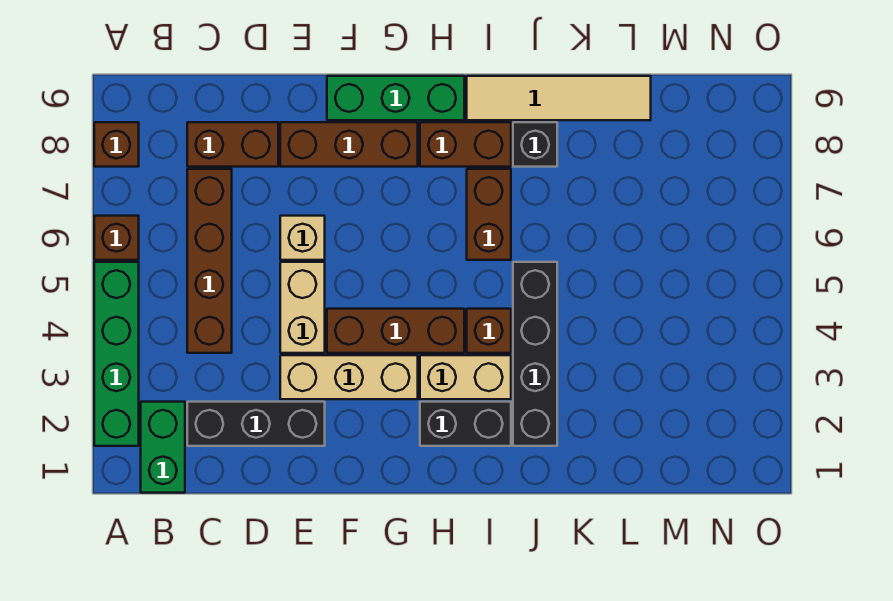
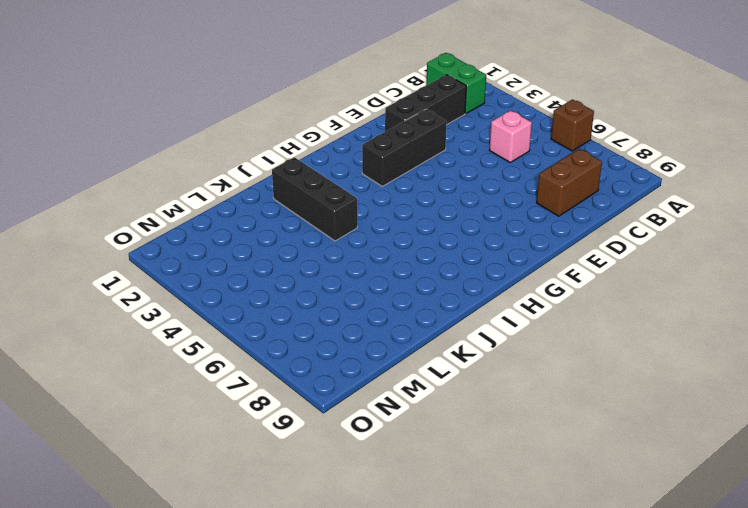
pink brick C5 level 1 -> brown brick C4:C7 level 1
black brick E3:G3 level 1 -> tan brick E3:G3 level 1
black brick J2:J4 level 1 -> black brick J2:J5 level 1
none -> green brick A2:A5 level 1
none -> brown brick A8 level 1
none -> tan brick E4:E5 level 1

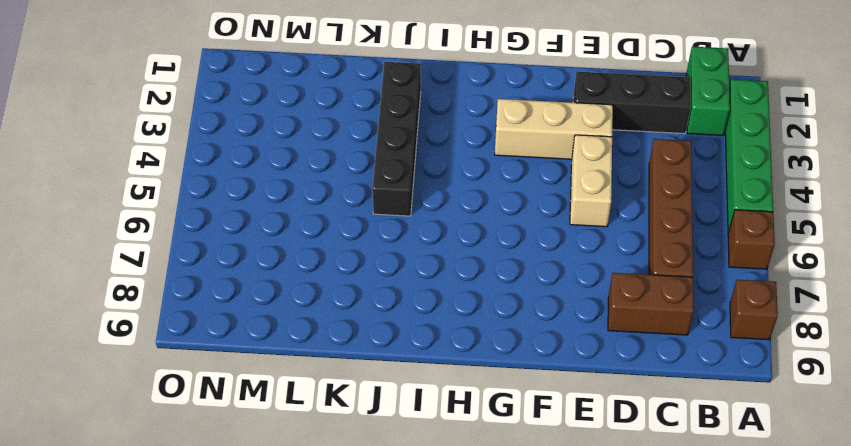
none -> tan brick E6 level 1
none -> brown brick E8:G8 level 1
none -> brown brick F4:H4 level 1

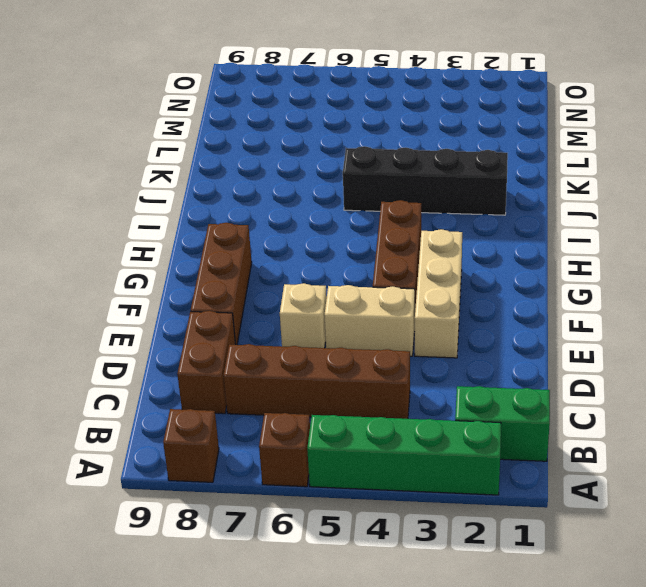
none -> black brick C2:E2 level 1
none -> green brick F9:H9 level 1
none -> black brick H2:I2 level 1

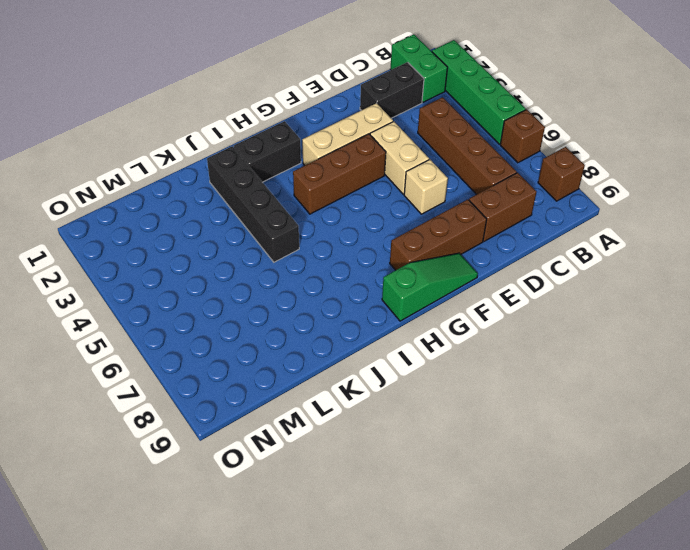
black brick C2:D2 level 1 -> black brick C2:E2 level 1
green slope F9:H9 level 1 top H -> green brick F9:H9 level 1
none -> tan brick H3:I3 level 1
none -> brown brick H8:I8 level 1
none -> brown brick I4 level 1

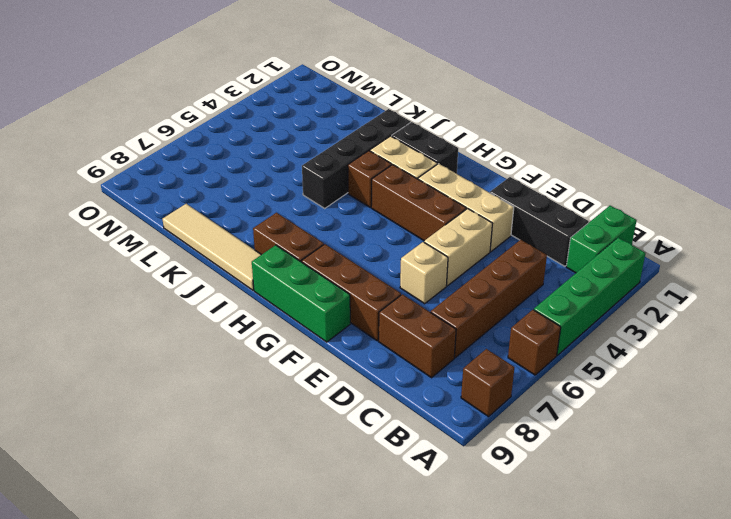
none -> brown brick I6:I7 level 1
none -> black brick J8 level 1

